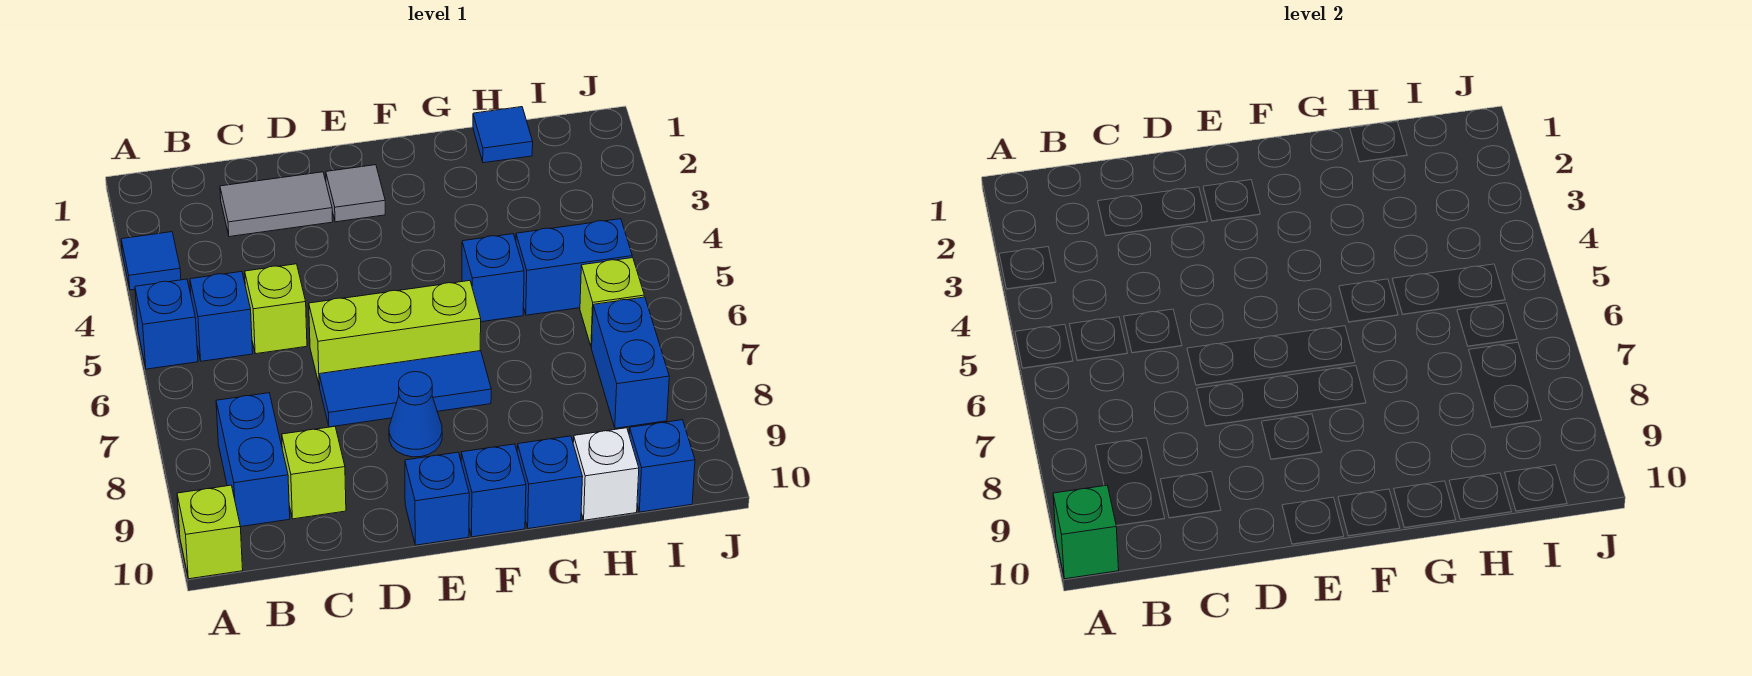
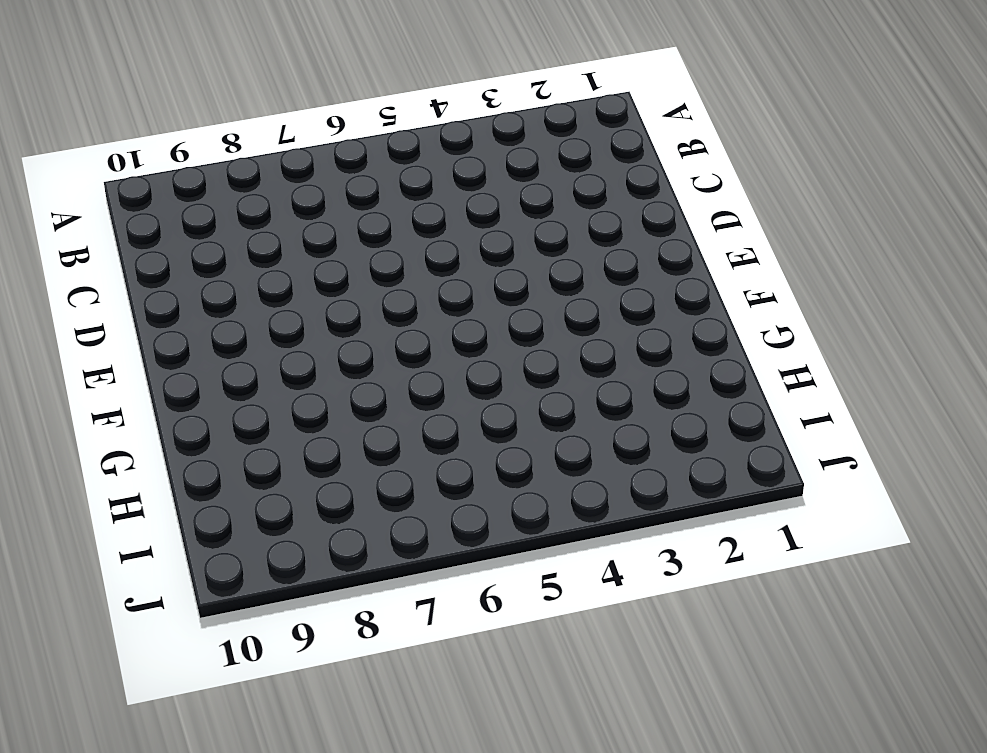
none -> blue tile A3 level 1
none -> blue brick A5 level 1
none -> lime brick A10 level 1

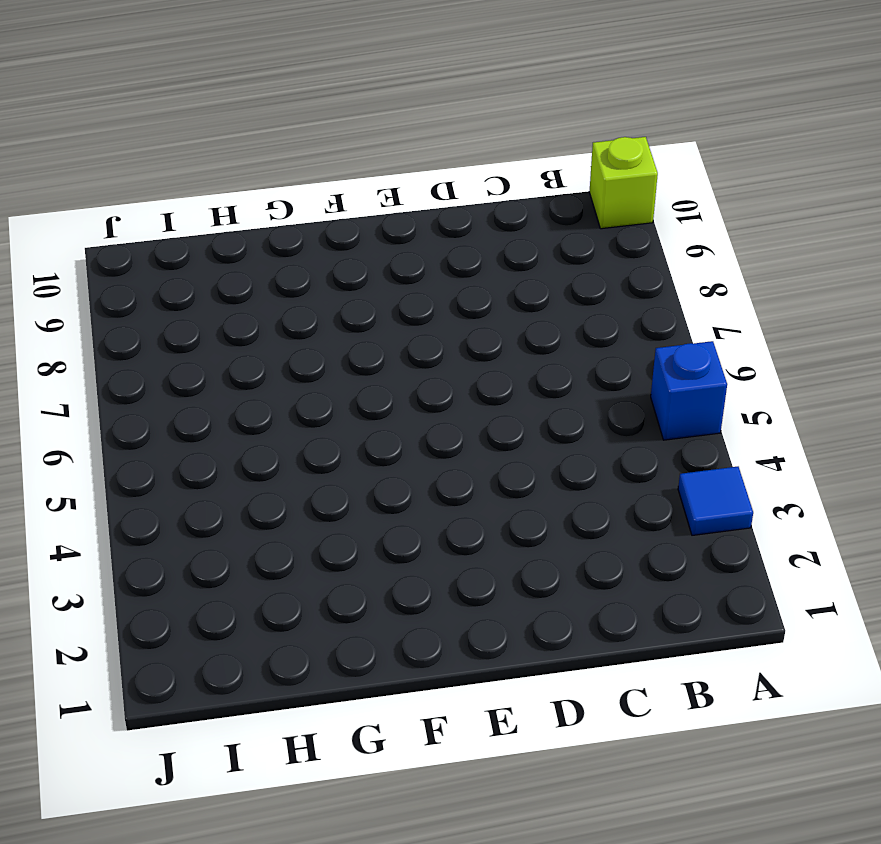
none -> blue brick B5 level 1
none -> blue brick B8:B9 level 1
none -> grey tile C2:D2 level 1

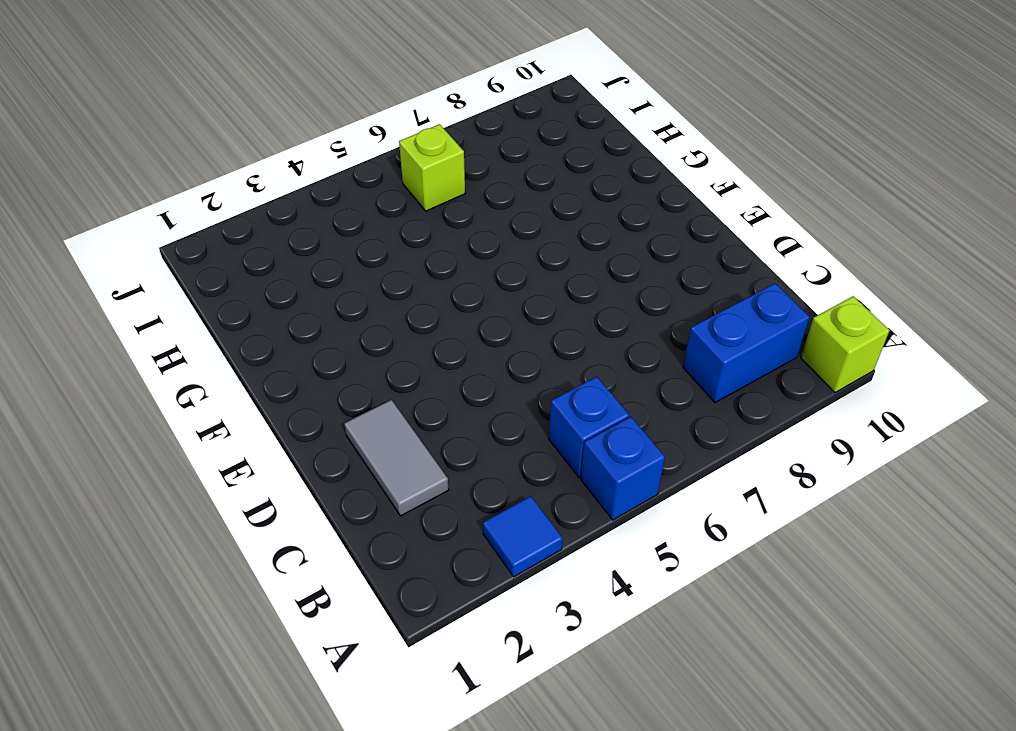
none -> lime brick C5 level 1
none -> lime brick C9 level 1
none -> lime brick D6:F6 level 1

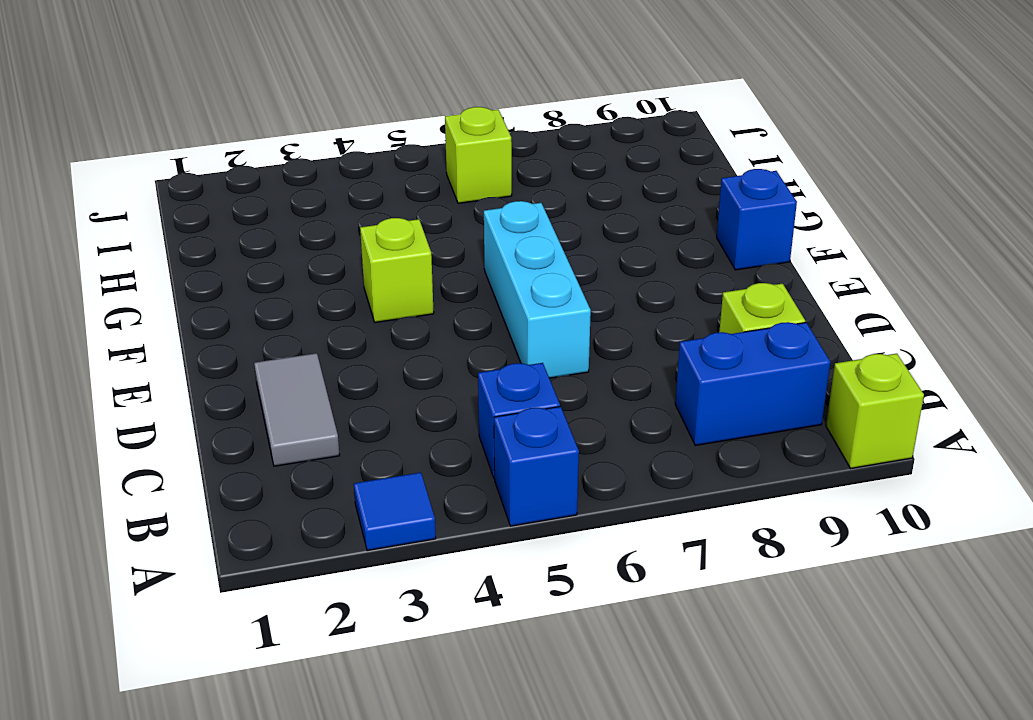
cyan brick D6:F6 level 1 -> lime brick D6:F6 level 1
lime brick F4 level 1 -> lime brick C5 level 1
none -> blue tile D7:F7 level 1
none -> grey tile E2 level 1
none -> blue cone E8 level 1

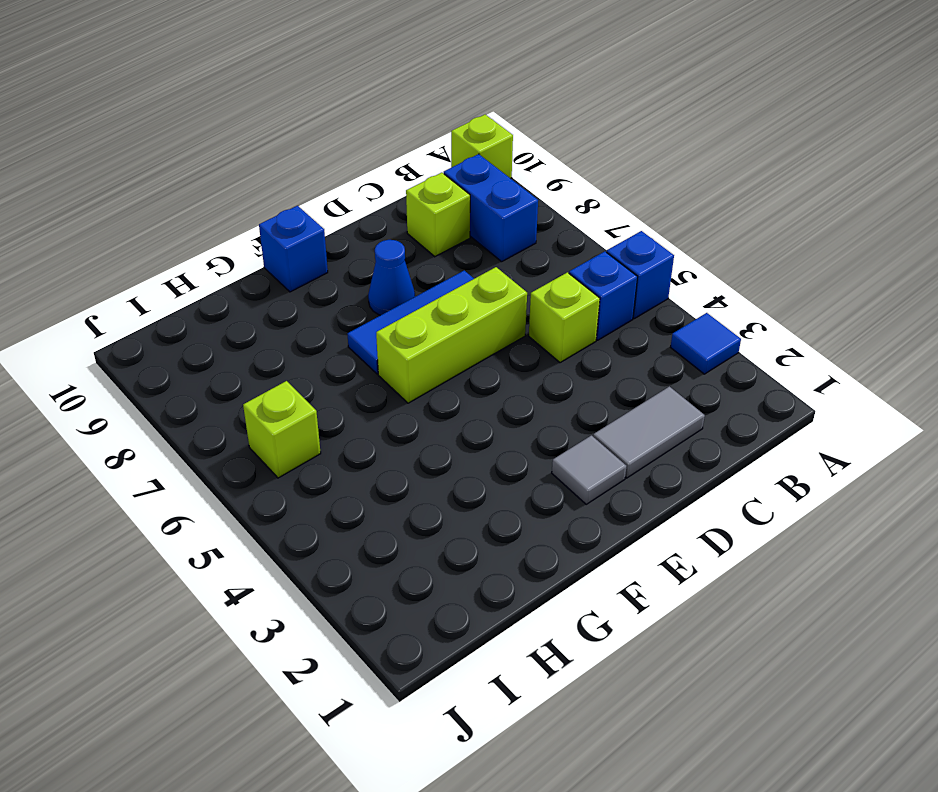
none -> blue brick E10 level 1
none -> blue brick G5 level 1
none -> blue brick G10 level 1

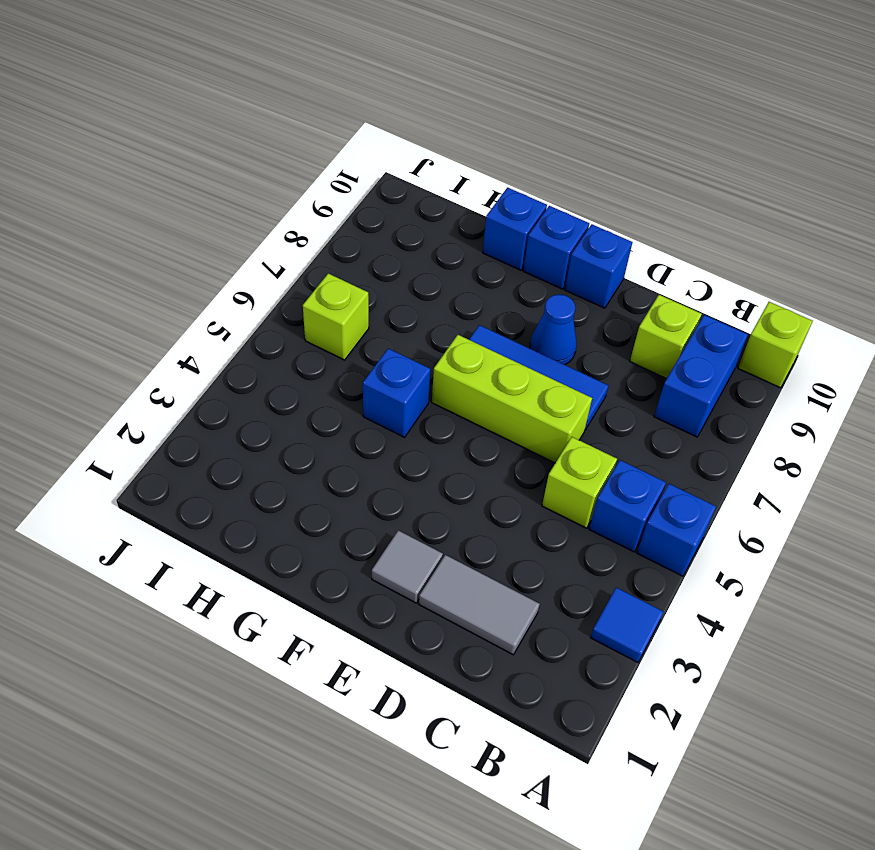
none -> blue tile H1 level 1
none -> blue brick H5:I5 level 1
none -> white brick H10 level 1

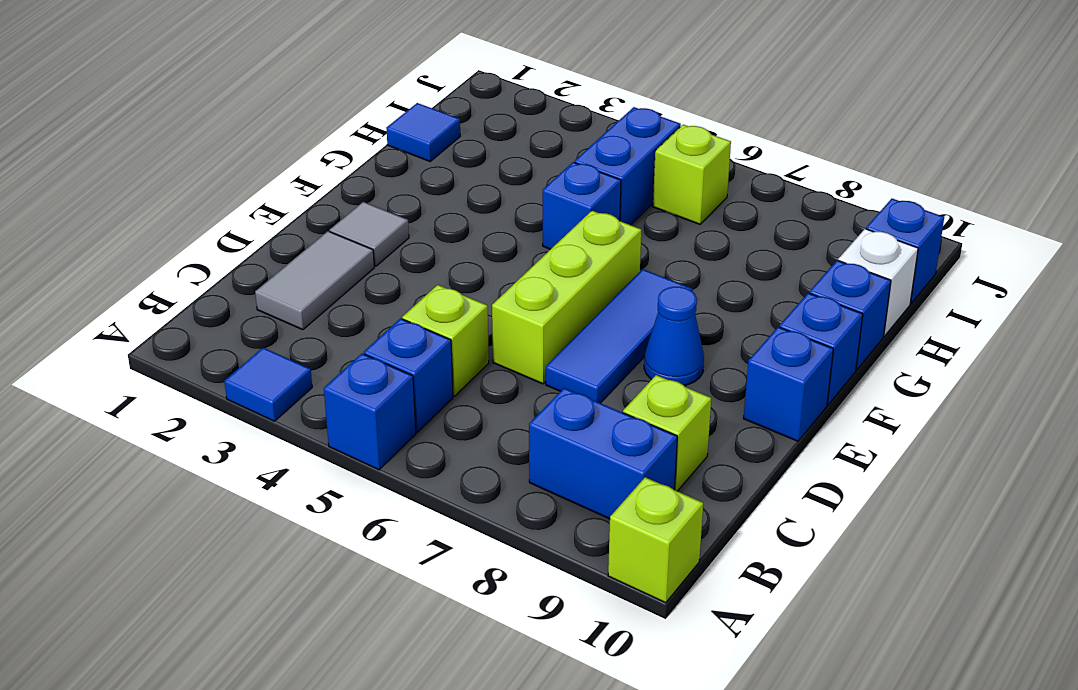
none -> blue brick I7:I8 level 1
none -> green brick A10 level 2

